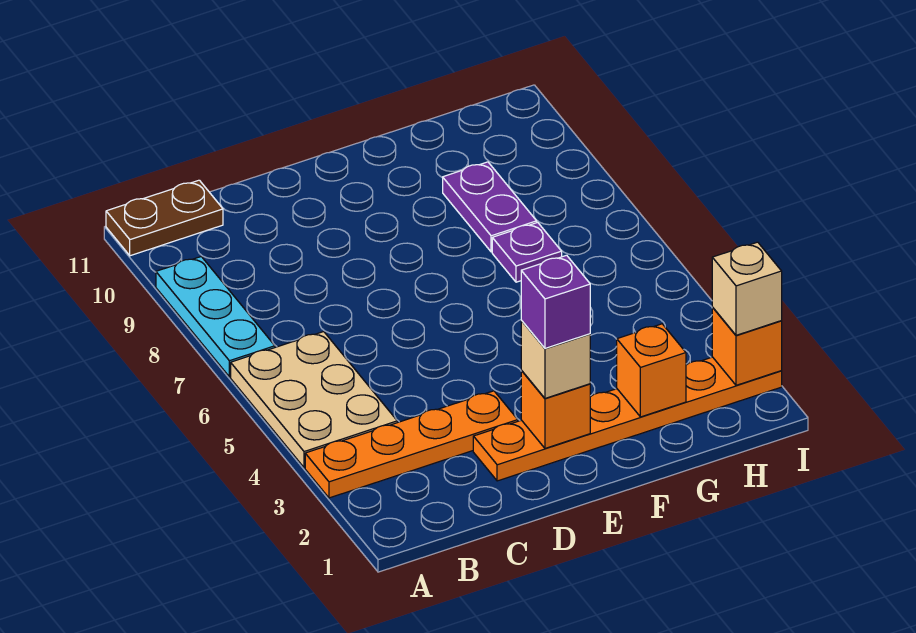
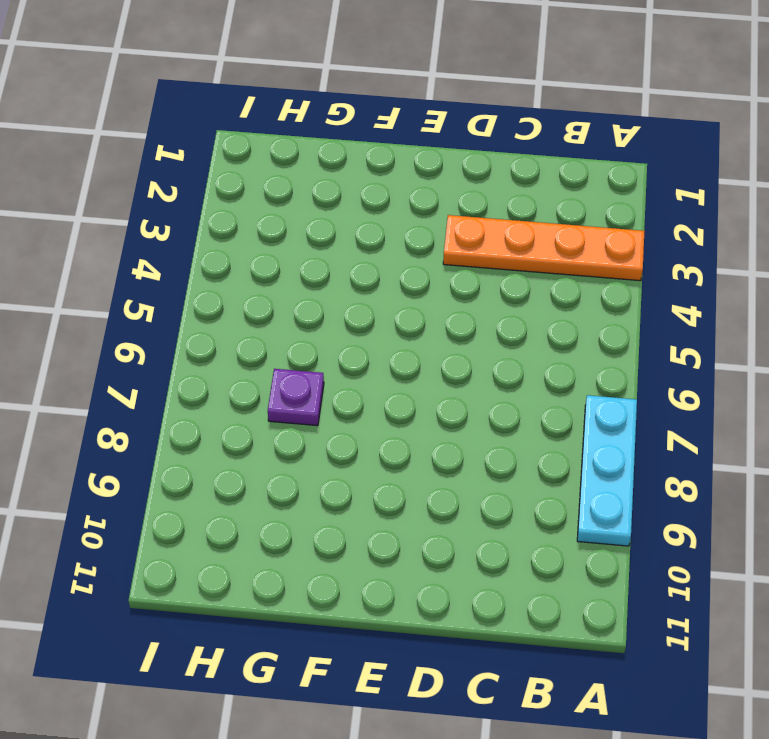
none -> tan plate A4:B6 level 1
none -> brown plate A11:B11 level 1
none -> orange plate D2:I2 level 1

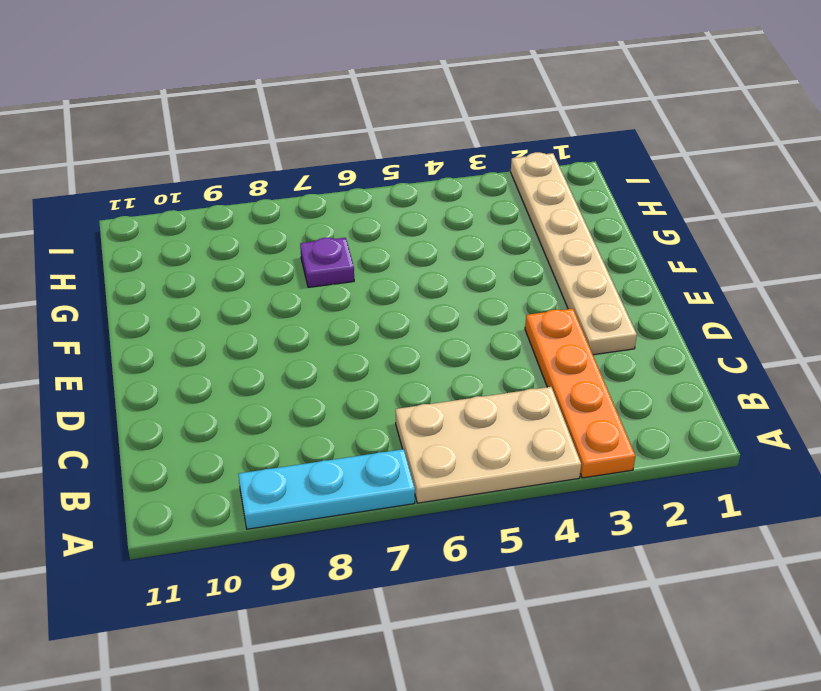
tan plate D2:I2 level 1 -> orange plate D2:I2 level 1
none -> brown plate A11:B11 level 1
none -> purple plate G8:G9 level 1
none -> orange brick E2 level 2

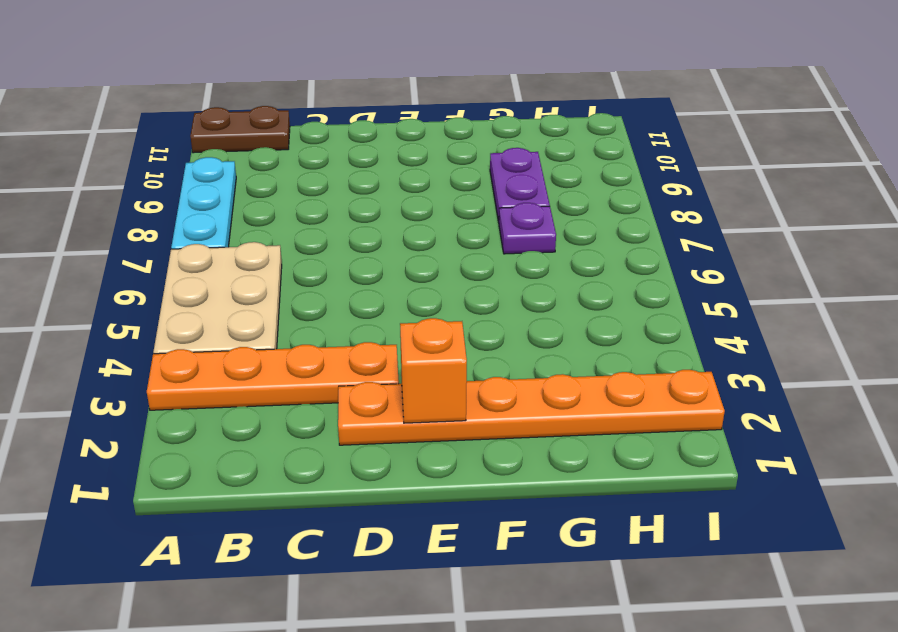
none -> orange brick G2 level 2
none -> orange brick I2 level 2
none -> tan brick E2 level 3

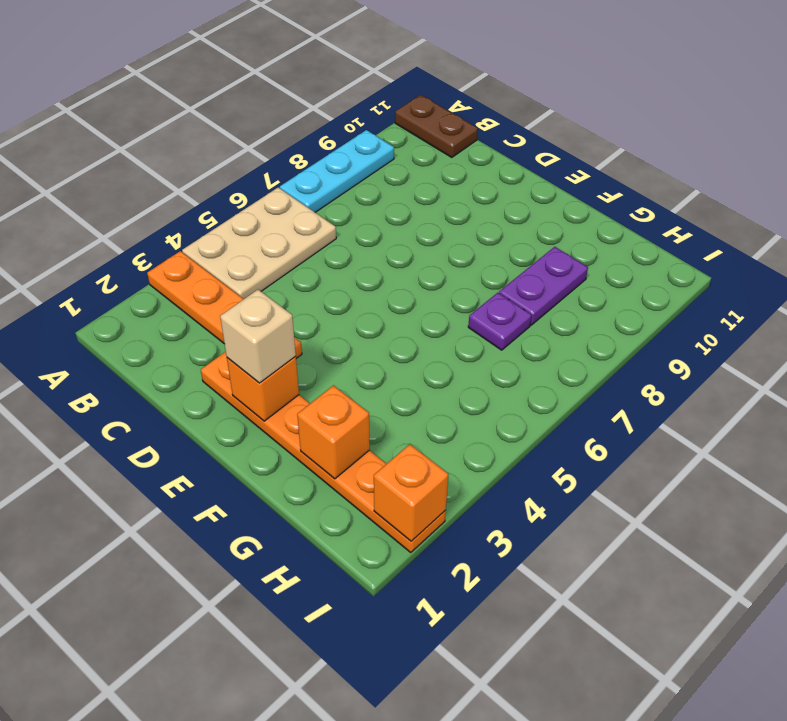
none -> tan brick I2 level 3
none -> purple brick E2 level 4

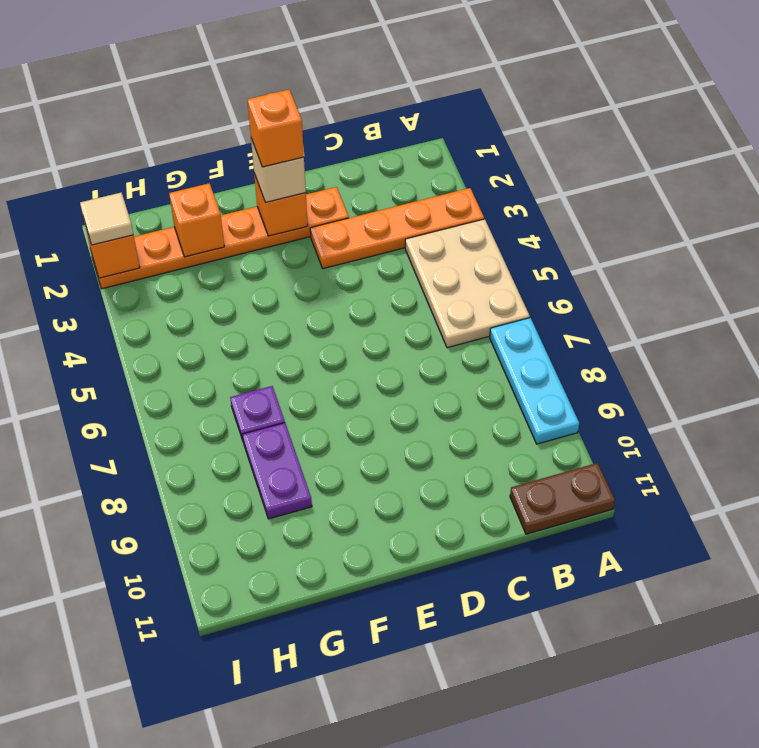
orange brick E2 level 4 -> purple brick E2 level 4
tan tile I2 level 3 -> tan brick I2 level 3

